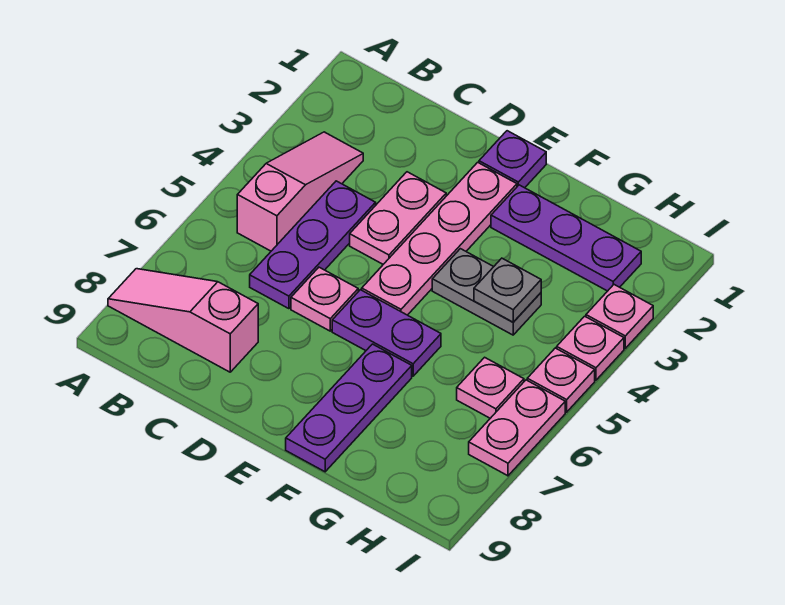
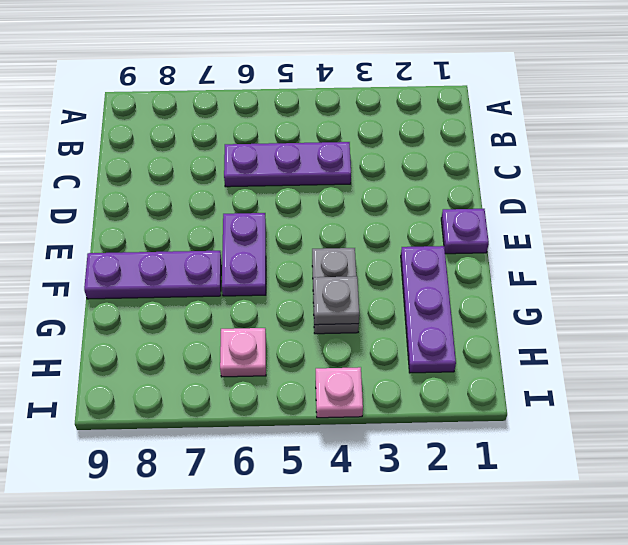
none -> pink slope A8:C8 level 1 top C
none -> pink slope B3:B5 level 1 top 5
none -> pink plate D3:D4 level 1

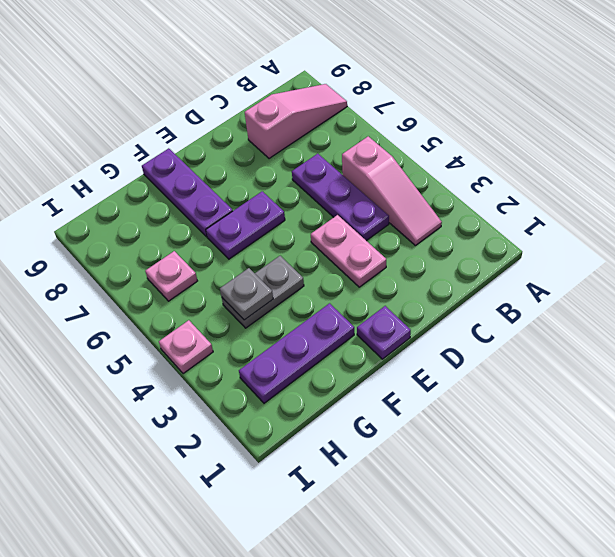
none -> pink plate D6 level 1
none -> pink plate E2:E5 level 1
none -> pink plate I3 level 1

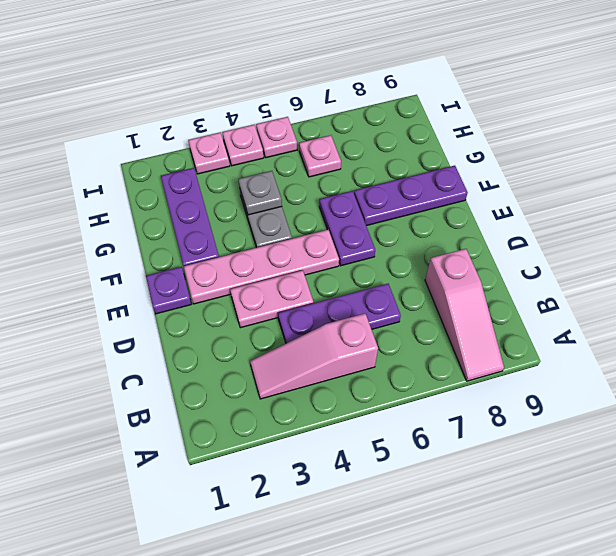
none -> pink plate D6 level 1
none -> pink plate I6:I7 level 1

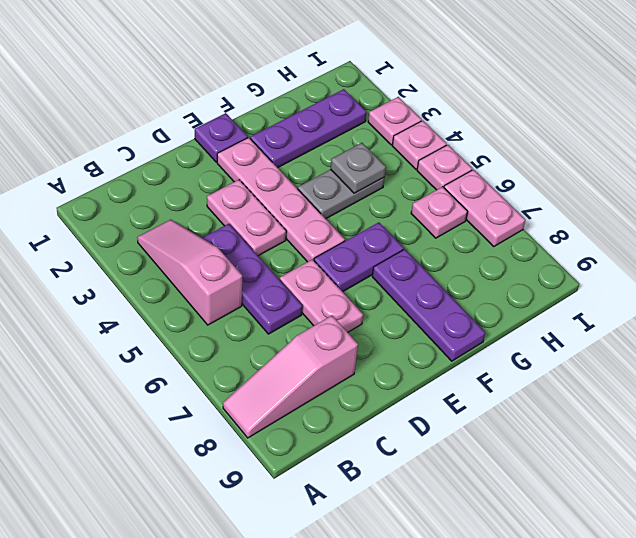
pink plate D6:D7 level 1 -> pink plate D6 level 1

